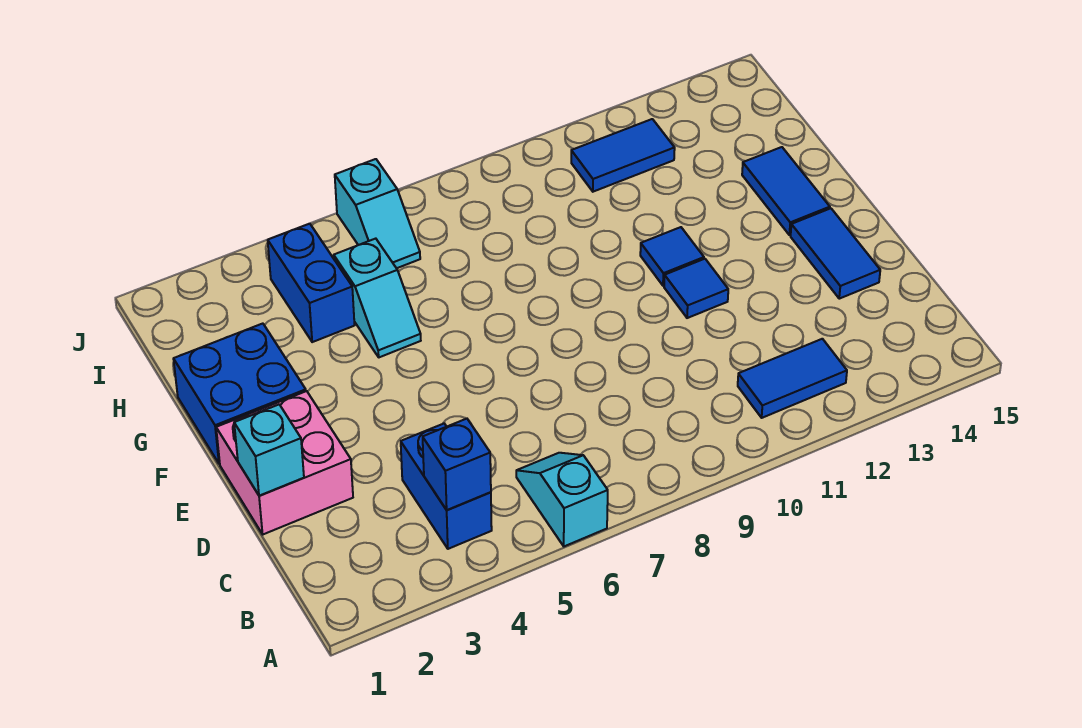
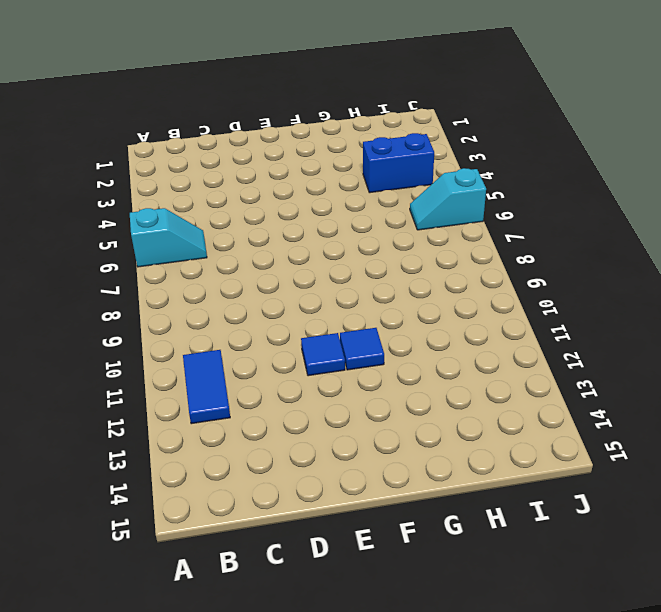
none -> blue brick B4:C4 level 1
none -> pink brick D1:E2 level 1
none -> blue tile D14:E14 level 1

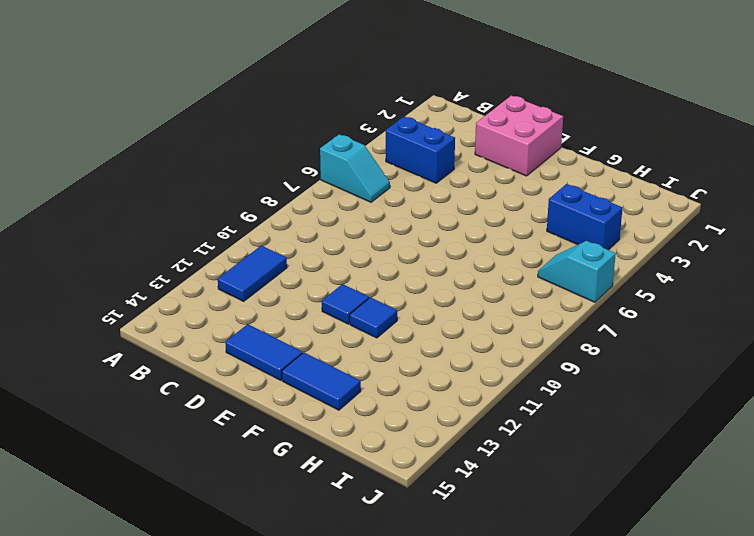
none -> blue brick F1:G2 level 1
none -> cyan slope G5:H5 level 1 top H
none -> blue tile I11:I12 level 1

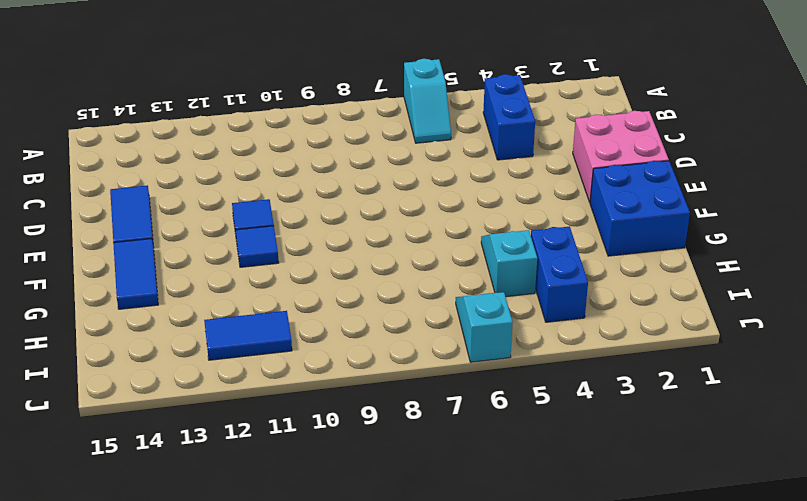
none -> blue tile B11:B12 level 1
none -> blue brick B4 level 2
none -> cyan brick D1 level 2

